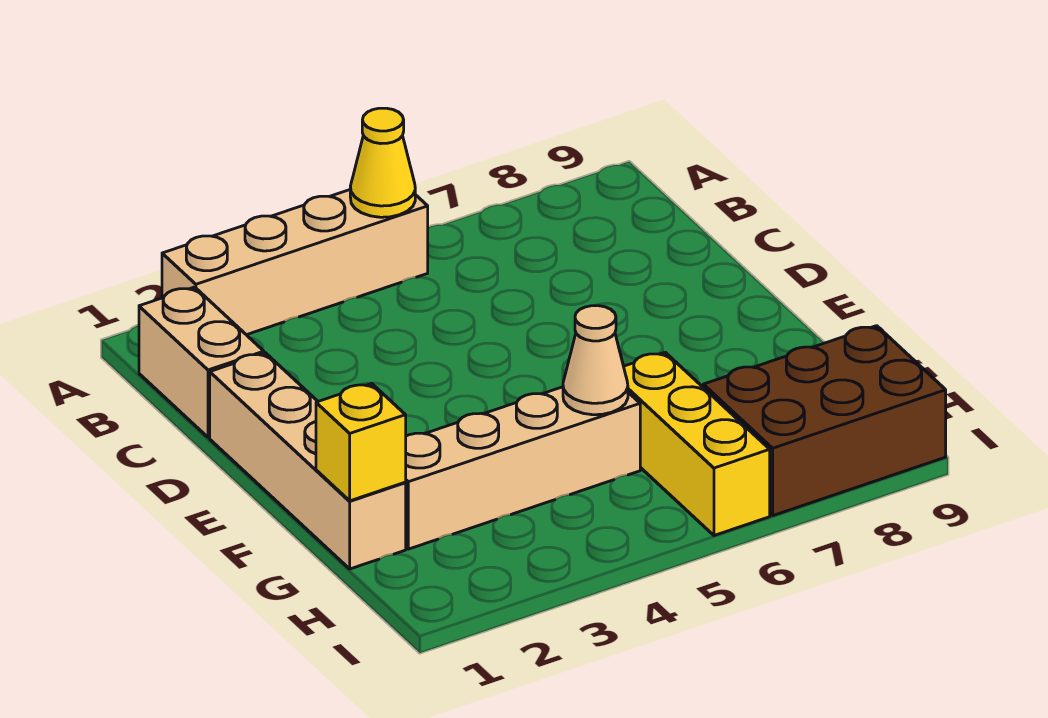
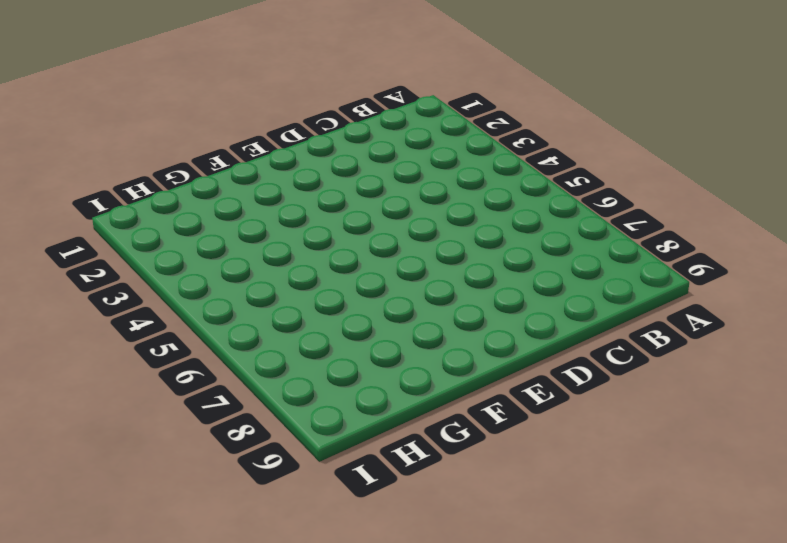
none -> tan brick A2:A5 level 1
none -> tan brick B1:C1 level 1

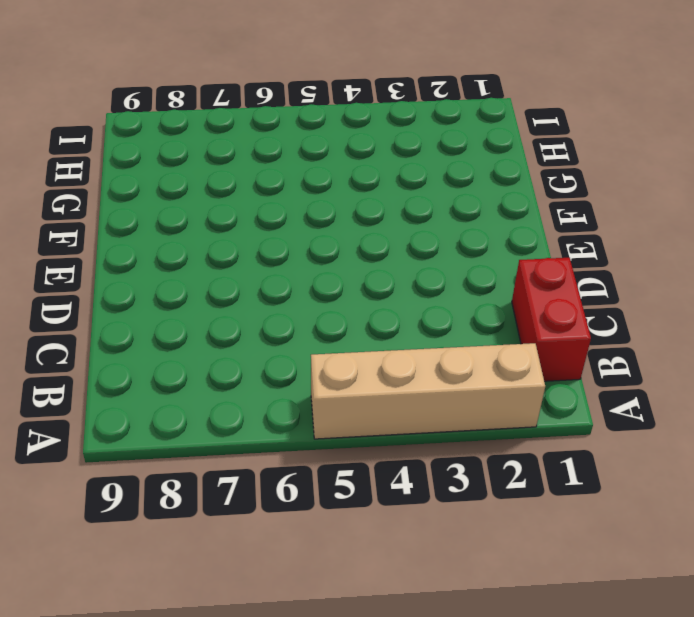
red brick B1:C1 level 1 -> tan brick B1:C1 level 1
none -> tan brick D1:G1 level 1
none -> tan brick G2:G5 level 1

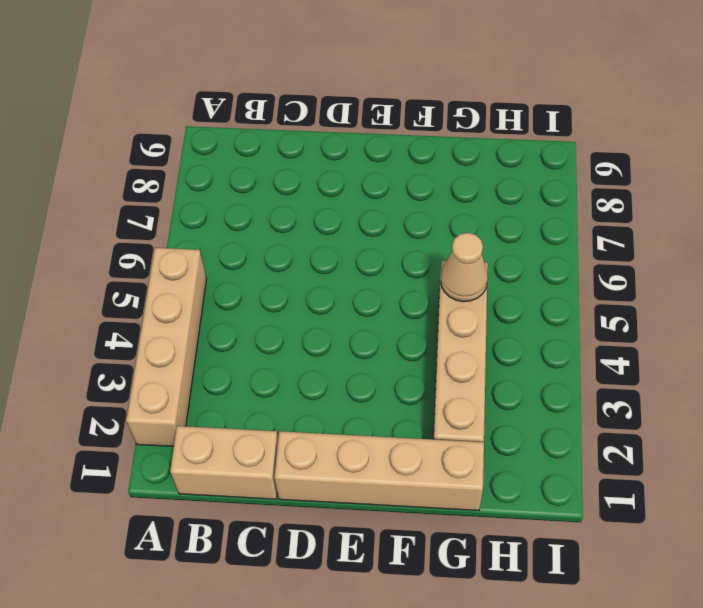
none -> yellow brick G6:I6 level 1
none -> brown brick H7:I9 level 1

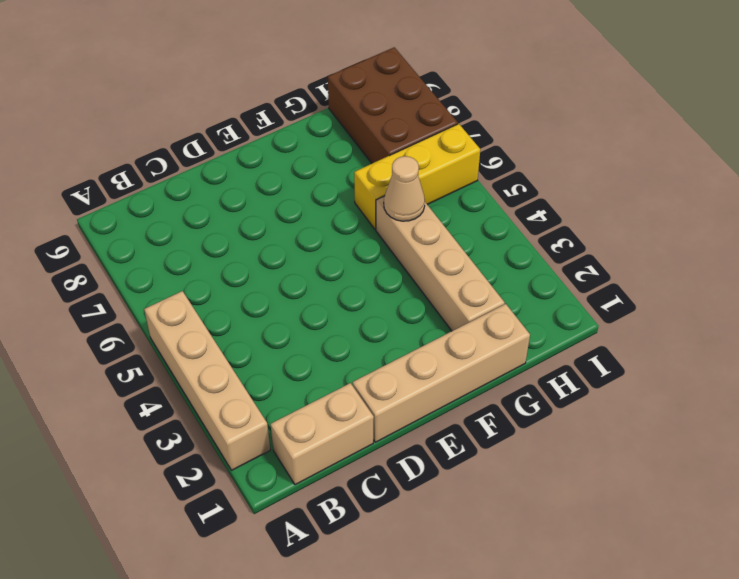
none -> yellow cone A5 level 2
none -> yellow brick G1 level 2

